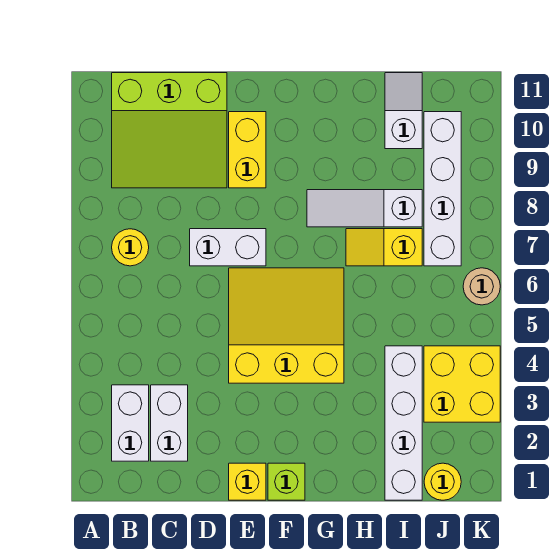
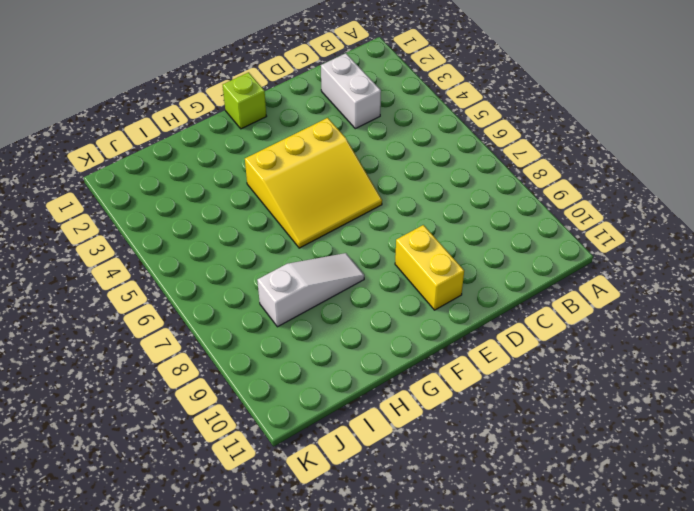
none -> white brick B2:B3 level 1
none -> yellow round brick B7 level 1
none -> lime slope B9:D11 level 1 top 11

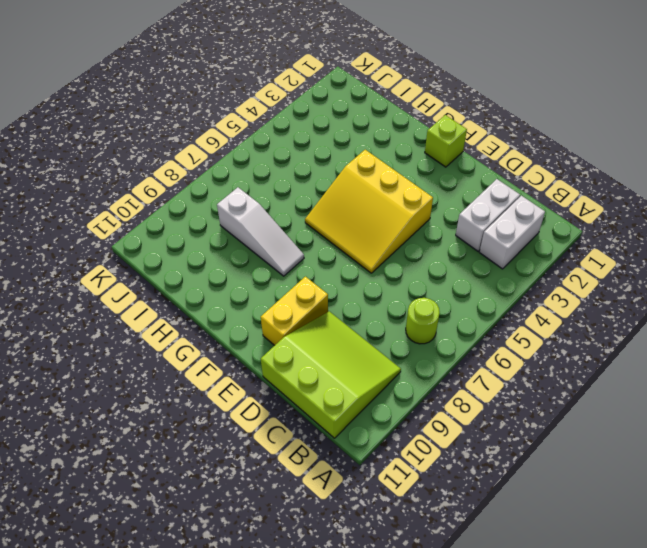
lime round brick B7 level 1 -> yellow round brick B7 level 1
none -> white brick D7:E7 level 1
none -> yellow brick E1 level 1
none -> yellow slope H7:I7 level 1 top I

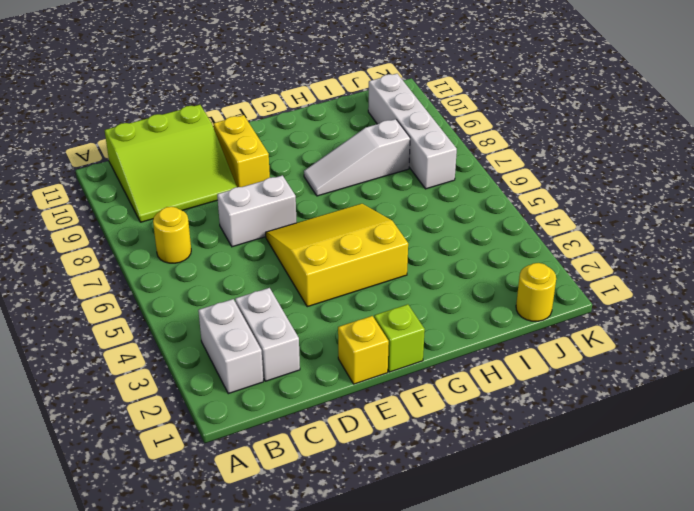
none -> yellow slope H7:I7 level 1 top I
none -> white brick I1:I4 level 1
none -> white slope I10:I11 level 1 top 10

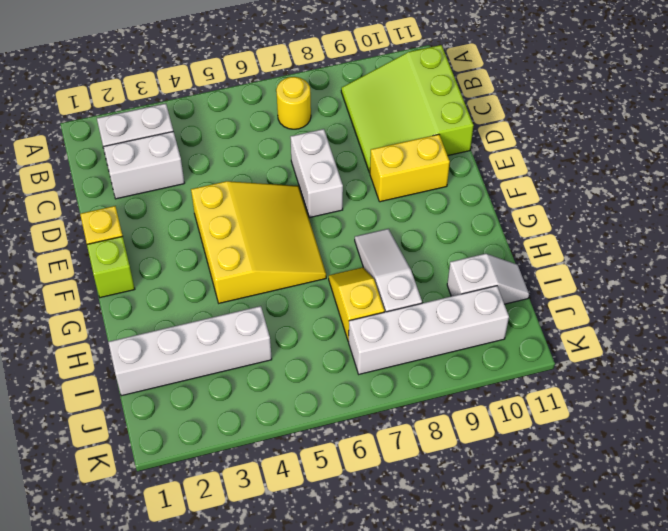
none -> yellow round brick J1 level 1
none -> yellow brick J3:K4 level 1
none -> tan round brick K6 level 1

